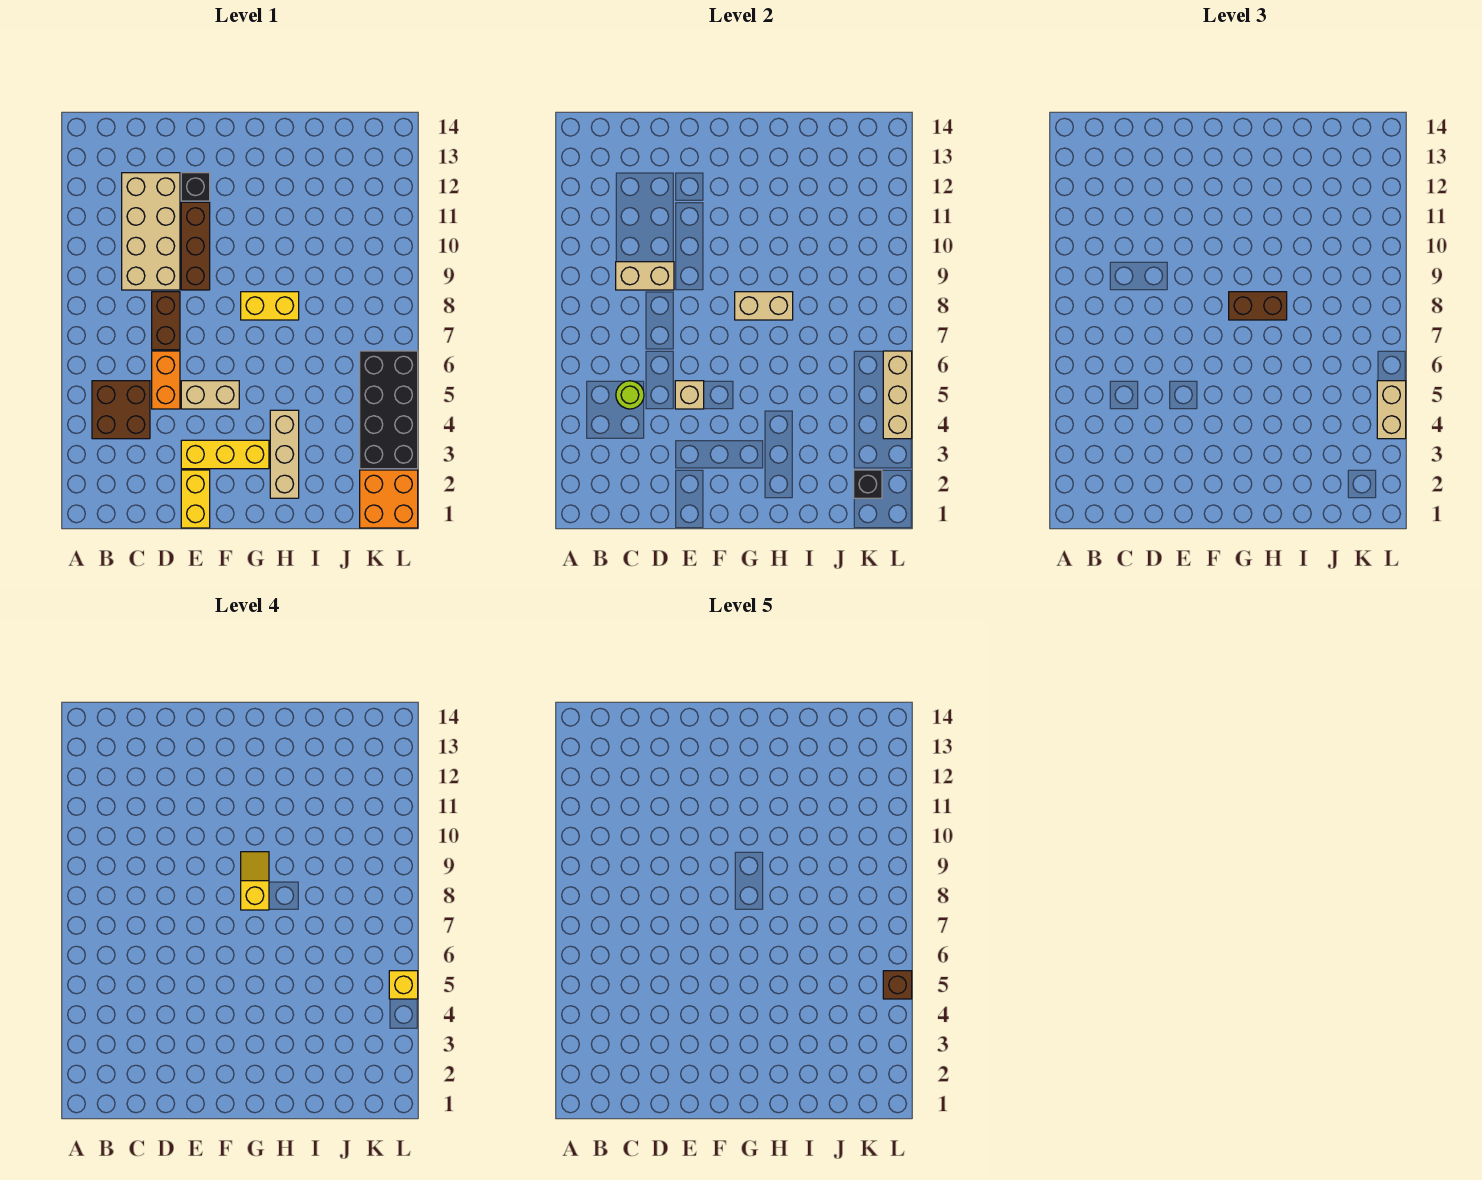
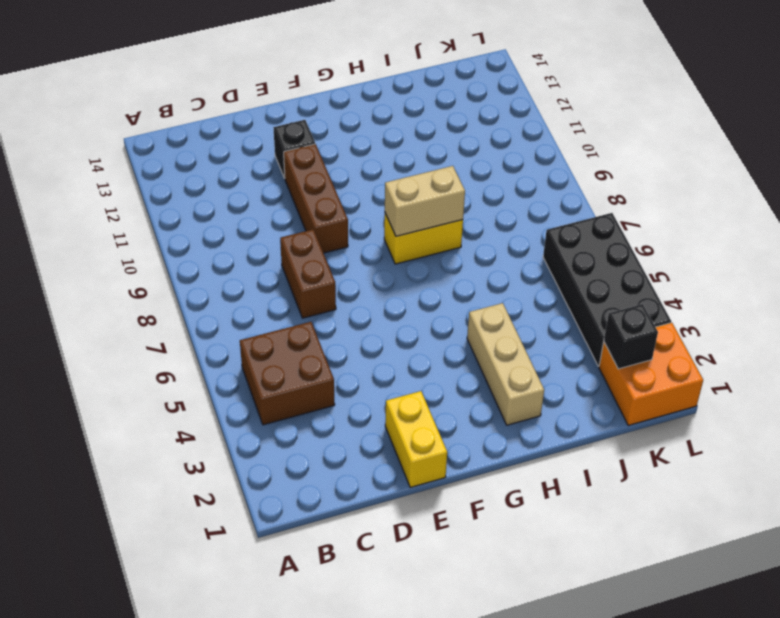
none -> tan brick C9:D12 level 1
none -> orange brick D5:D6 level 1
none -> yellow brick E3:G3 level 1

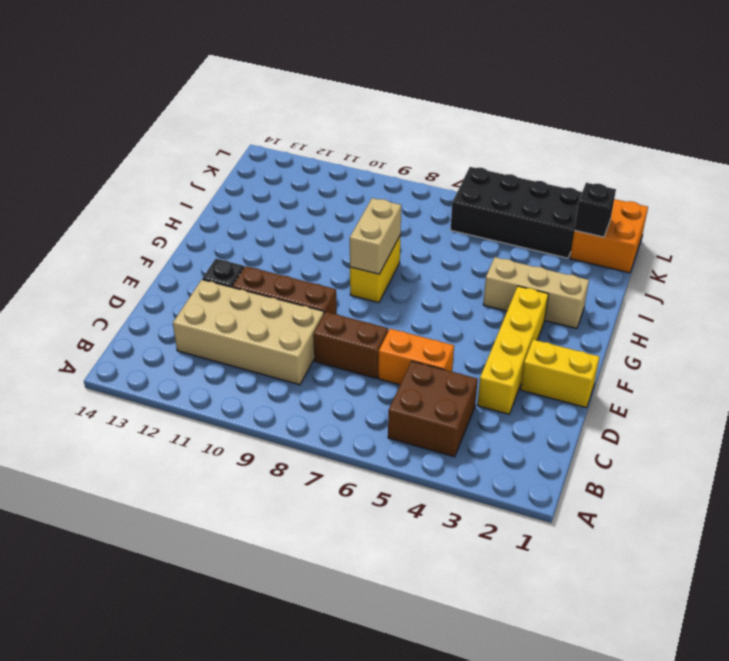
yellow brick D3:G3 level 1 -> yellow brick E3:G3 level 1
none -> tan brick E5:F5 level 1
none -> lime round brick C5 level 2
none -> tan brick C9:D9 level 2

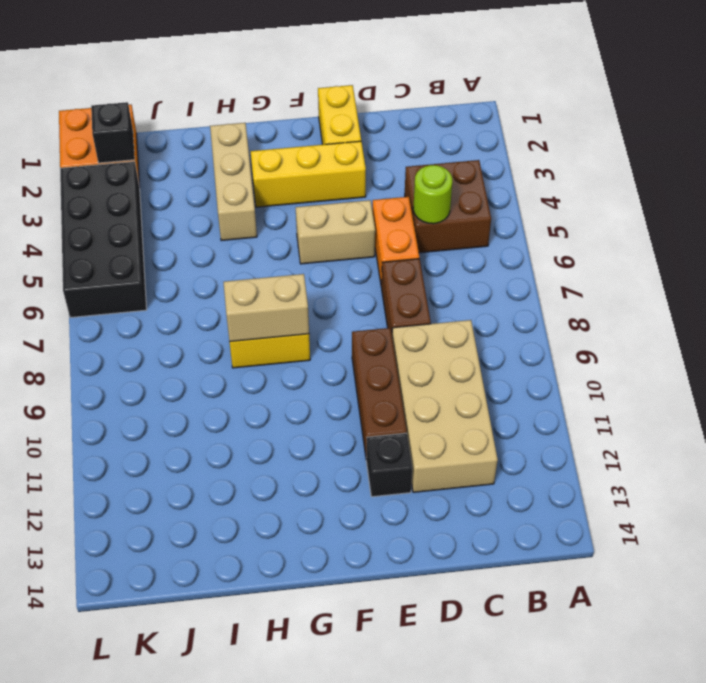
none -> tan brick C9:D9 level 2
none -> tan brick E5 level 2
none -> tan brick L4:L6 level 2

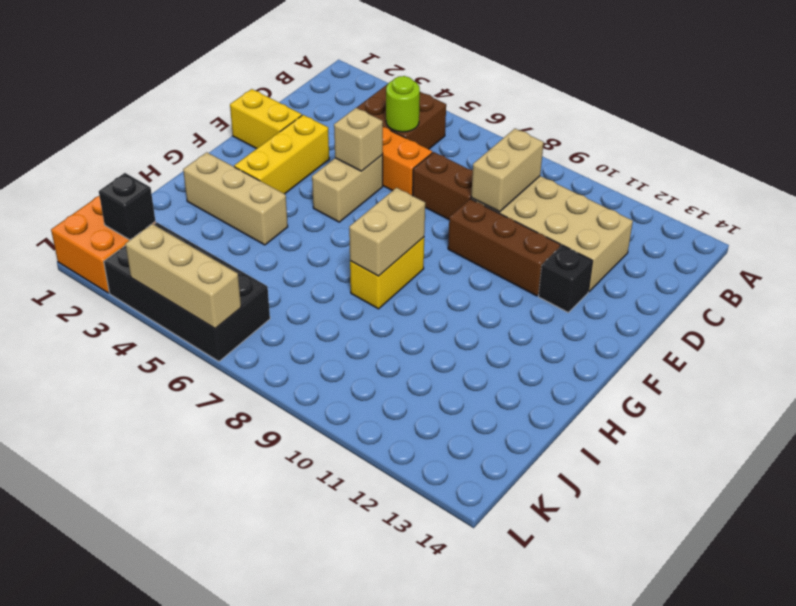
none -> brown brick G8:H8 level 3
none -> tan brick L4:L5 level 3
none -> yellow slope G8:G9 level 4 top 8

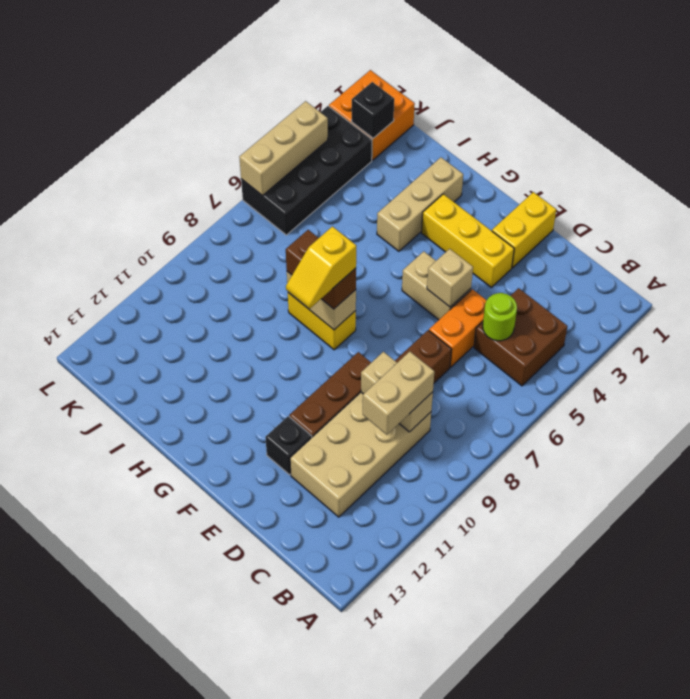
tan brick C9:C10 level 3 -> tan brick L4:L5 level 3
none -> yellow brick L5 level 4
none -> brown brick L5 level 5

